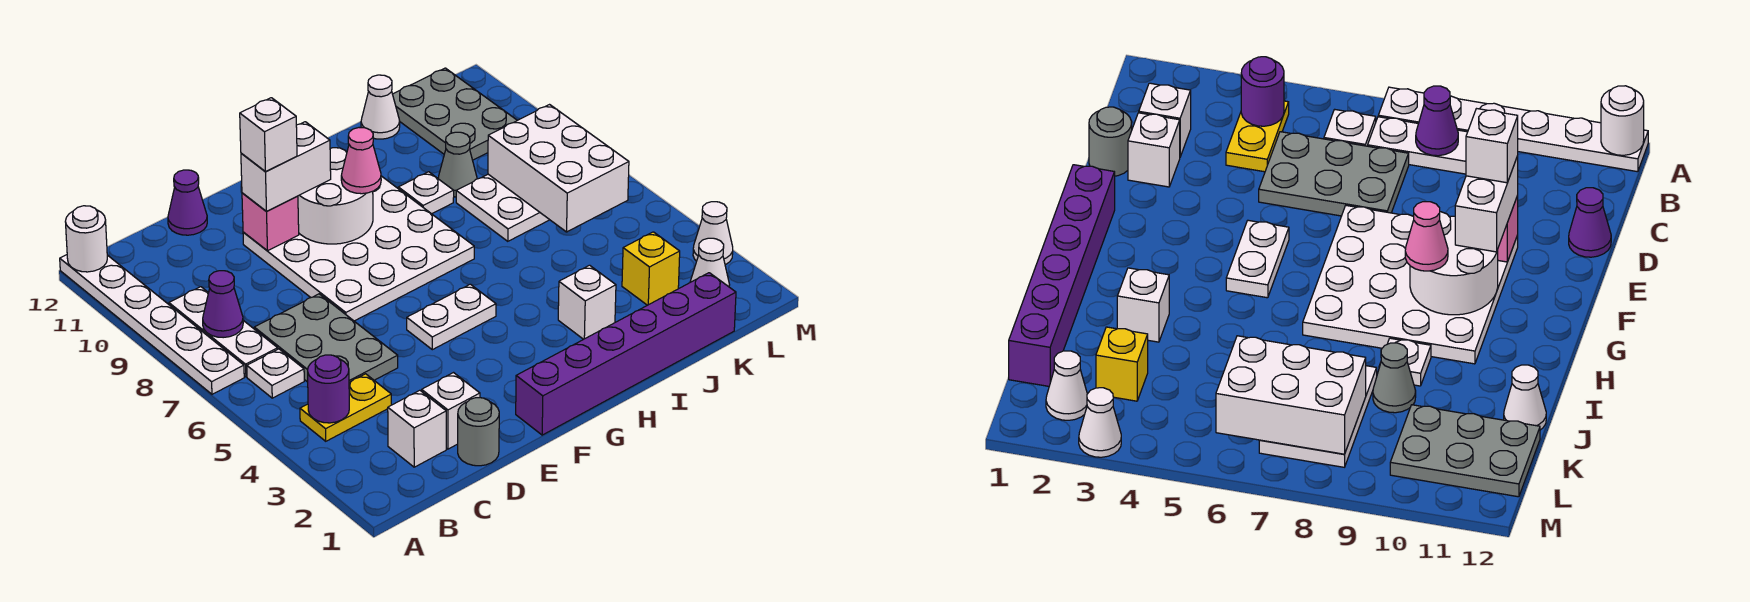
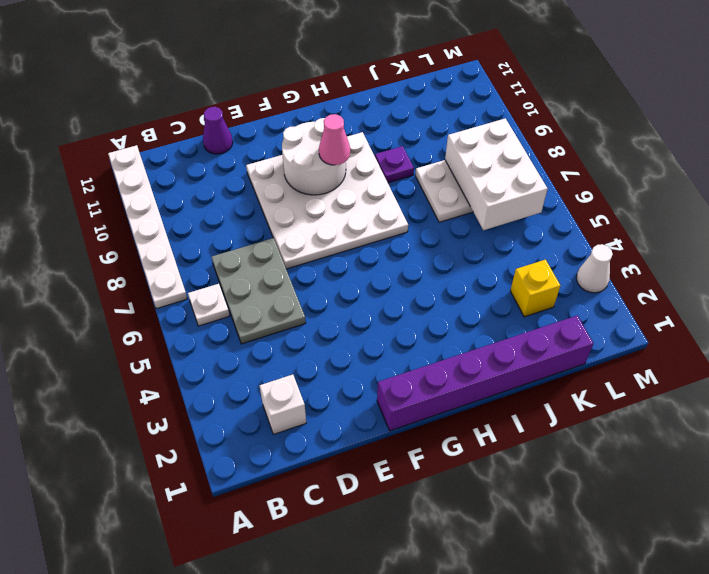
purple plate I9 level 1 -> white plate I9 level 1
none -> yellow plate B4:C4 level 1
none -> white plate B7:B9 level 1
none -> grey round brick D1 level 1
none -> white brick D2 level 1

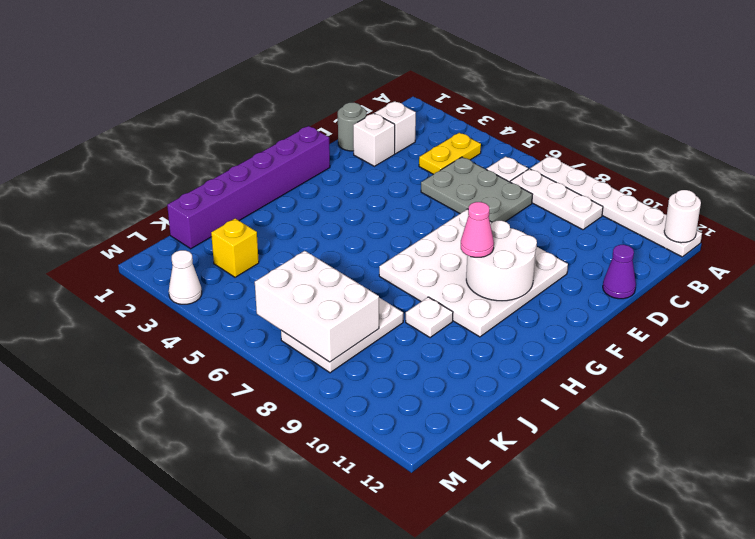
none -> white plate F5:G5 level 1
none -> white brick I3 level 1
none -> grey cone J9 level 1
none -> white cone J12 level 1

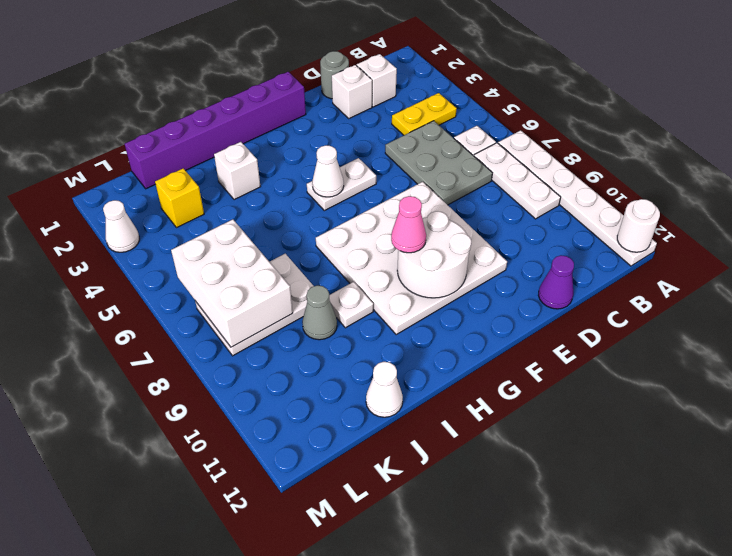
white cone G5 level 2 -> white cone L2 level 1
none -> grey plate K10:L12 level 1
none -> purple round brick B4 level 2
none -> purple cone B8 level 2
none -> pink brick E10 level 2

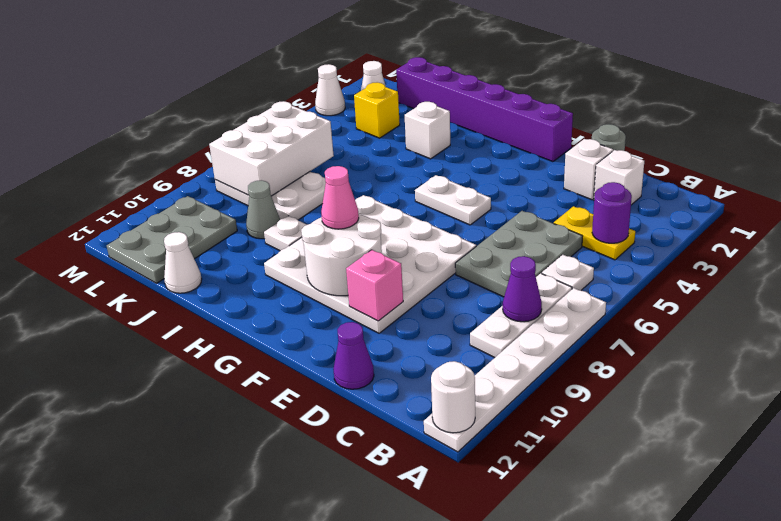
none -> white brick E10:F10 level 3
none -> white brick E10 level 4

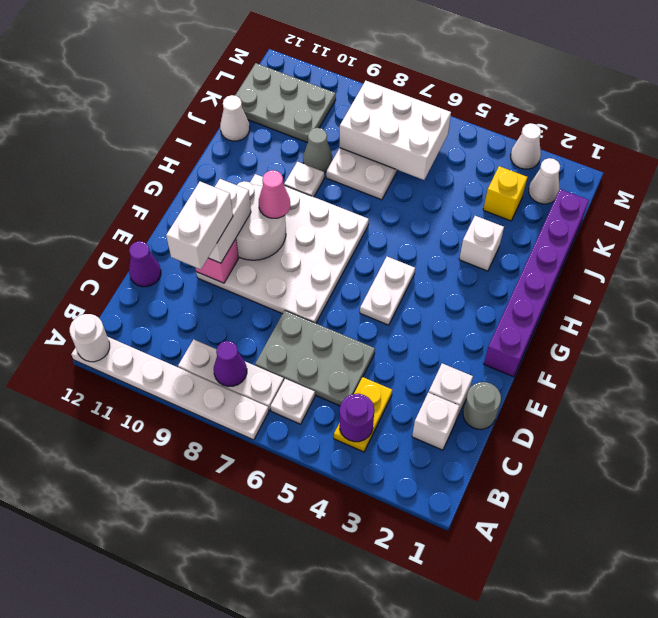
white brick D10:E10 level 4 -> white brick E10 level 4

